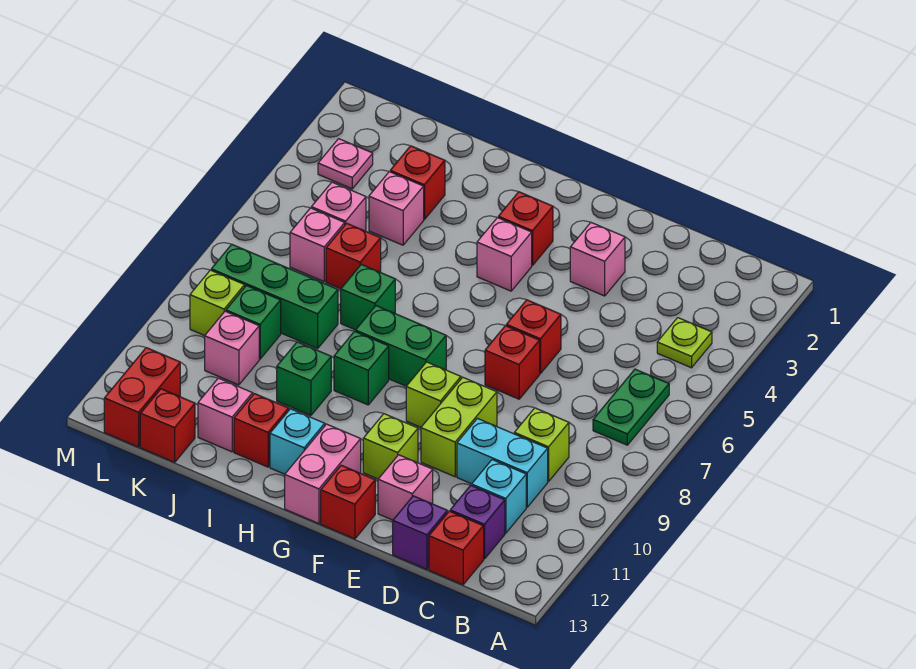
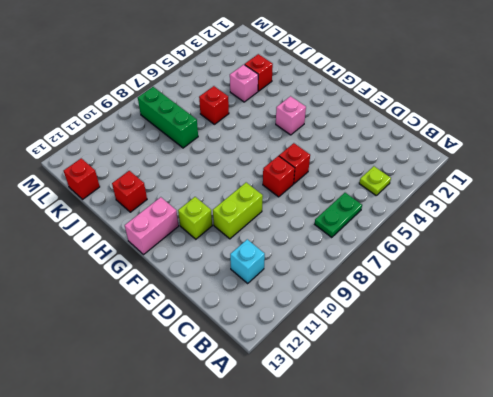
none -> lime brick C9 level 1
none -> cyan brick C10:D10 level 1
none -> purple brick C12 level 1
none -> red brick C13 level 1

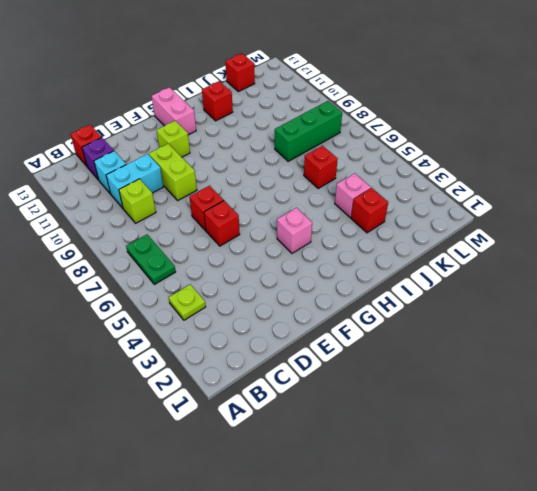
none -> purple brick D13 level 1
none -> pink brick E3 level 1
none -> pink brick E12 level 1
none -> lime brick F9 level 1

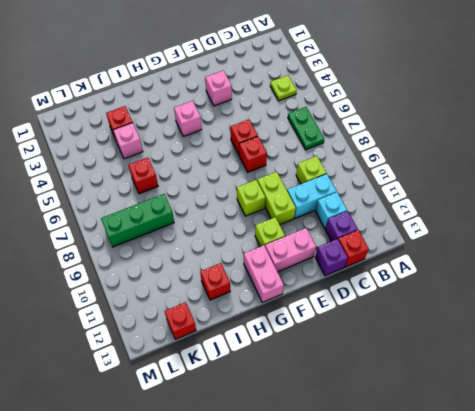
pink brick E12:F12 level 1 -> pink brick E12 level 1
none -> red brick F13 level 1
none -> red brick G3 level 1
none -> green brick G8:H8 level 1
none -> green brick H9 level 1

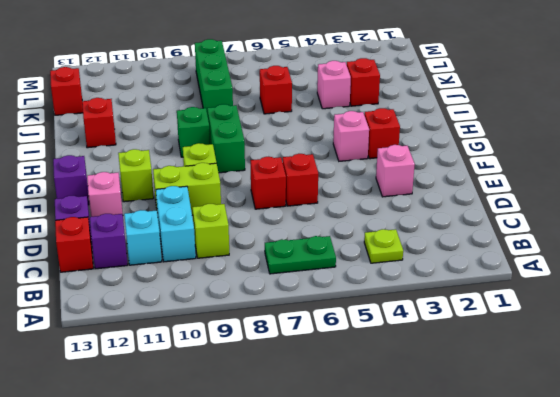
purple brick F13 level 1 -> red brick F13 level 1
none -> pink brick G12:G13 level 1
none -> cyan brick H12 level 1
none -> green brick I7 level 1
none -> green brick I10 level 1

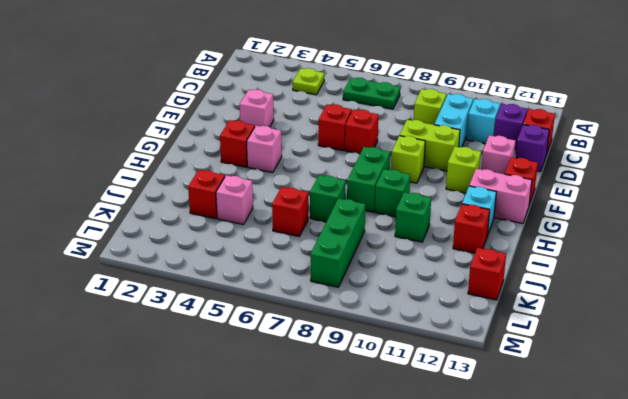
none -> pink brick J12 level 1
none -> pink brick K5 level 1
none -> pink brick K6 level 1
none -> green brick K9 level 1

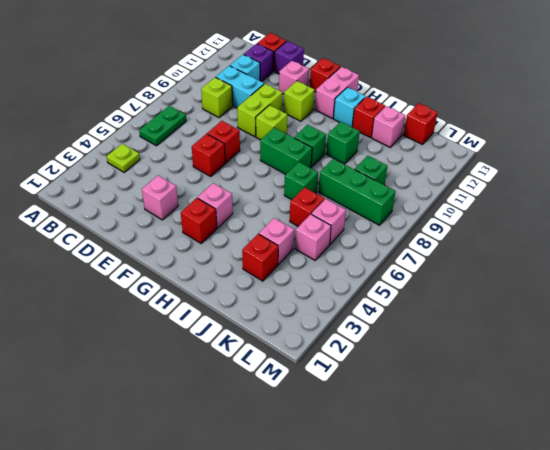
none -> pink brick K10 level 1
none -> pink plate L3 level 1
none -> lime brick L9 level 1
none -> red brick L12:L13 level 1

